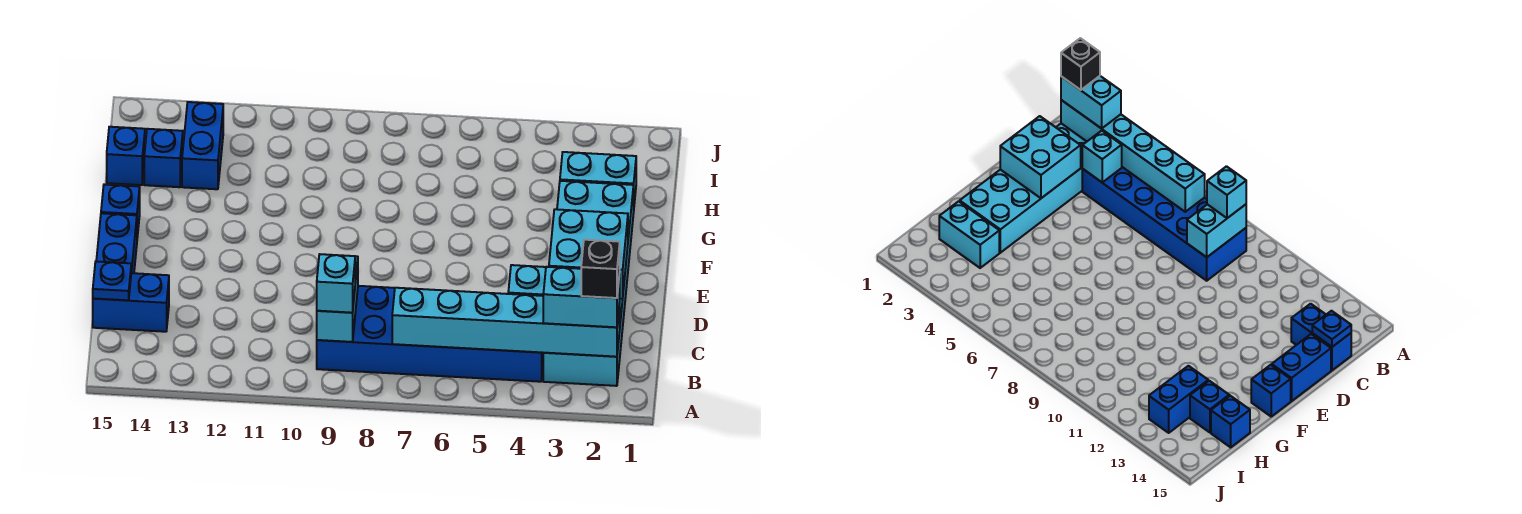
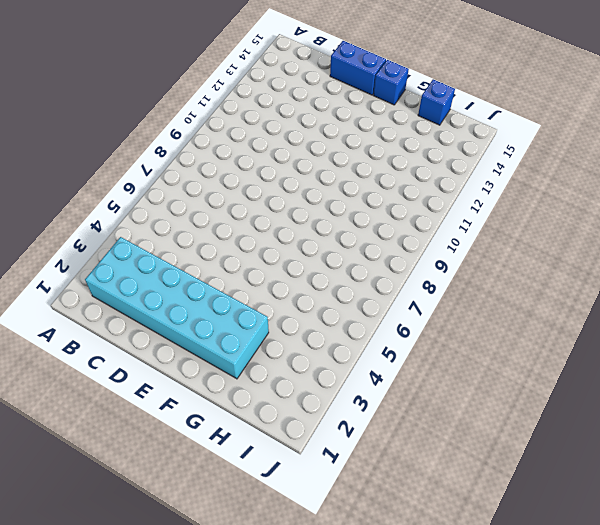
none -> blue brick B4:C9 level 1
none -> blue brick C14:C15 level 1
none -> cyan brick H2:H3 level 1

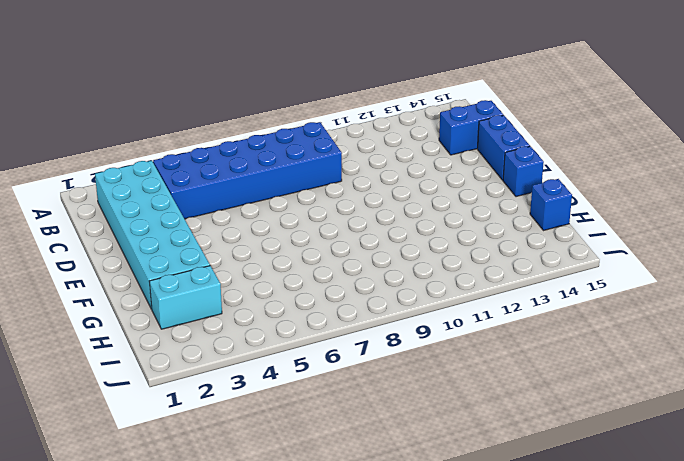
none -> blue brick H13:I13 level 1
none -> blue brick H14 level 1
none -> cyan brick B2:B7 level 2

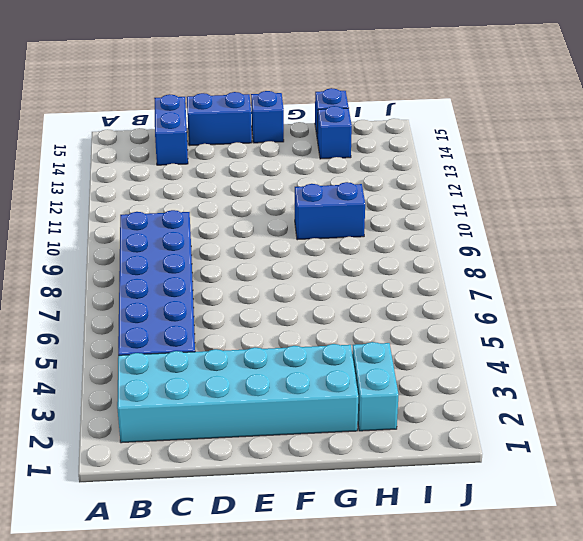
blue brick G10:H10 level 1 -> blue brick H13:I13 level 1
none -> cyan brick B2:B7 level 2
none -> cyan brick B9:C9 level 2
none -> cyan brick C4 level 2

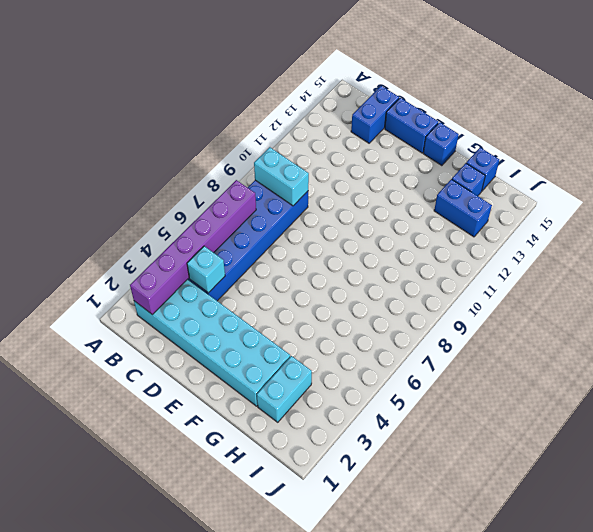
purple brick B2:B7 level 2 -> cyan brick B2:B7 level 2
none -> blue plate C15 level 2
none -> cyan brick D2:E3 level 2
none -> cyan brick B2:B3 level 3

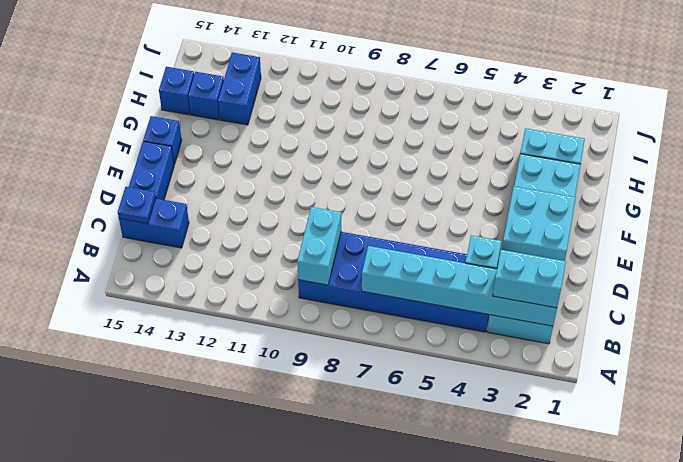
none -> cyan brick B9 level 3
none -> black brick B2 level 4

